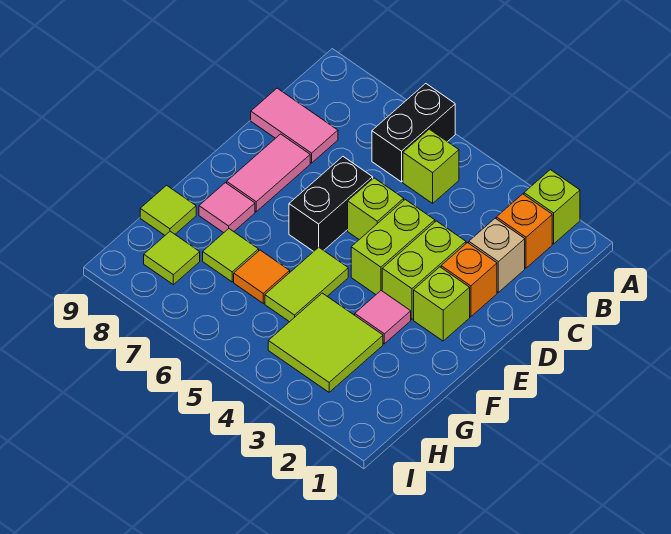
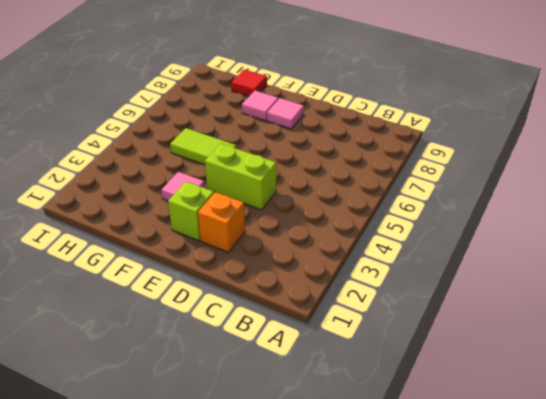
pink tile E8 level 1 -> pink tile D8:E8 level 1
red tile G9 level 1 -> lime tile G9 level 1
none -> lime brick A2 level 1
none -> black brick A6:B6 level 1
none -> orange brick B2 level 1

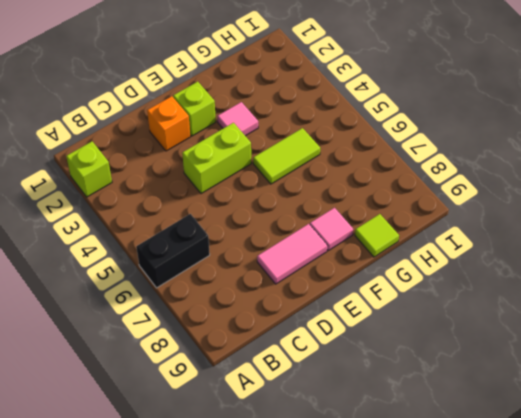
none -> orange brick B2 level 1
none -> lime brick B5 level 1
none -> tan brick C2 level 1

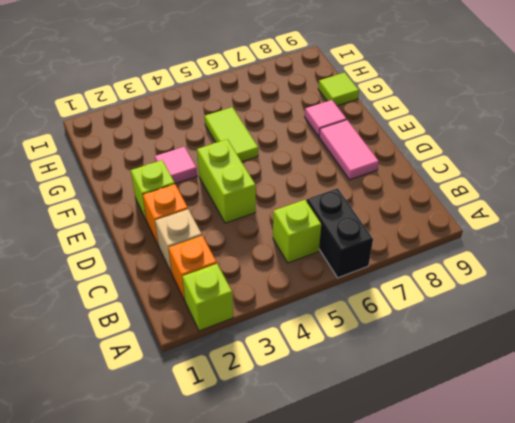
none -> pink tile C8:C9 level 1
none -> lime brick D3:E3 level 1
none -> lime brick D5 level 1

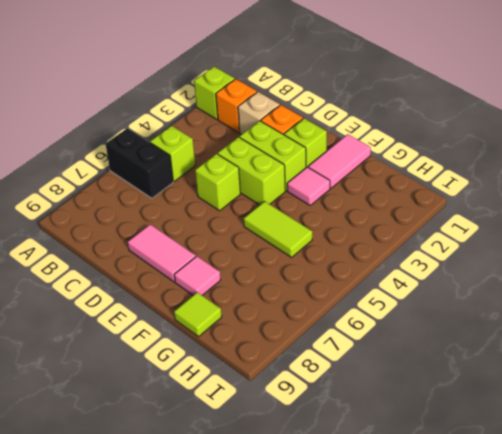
pink tile F1:F2 level 1 -> pink tile C8:C9 level 1
none -> black brick D6:E6 level 1
none -> lime tile G3:H4 level 1
none -> orange tile G6 level 1

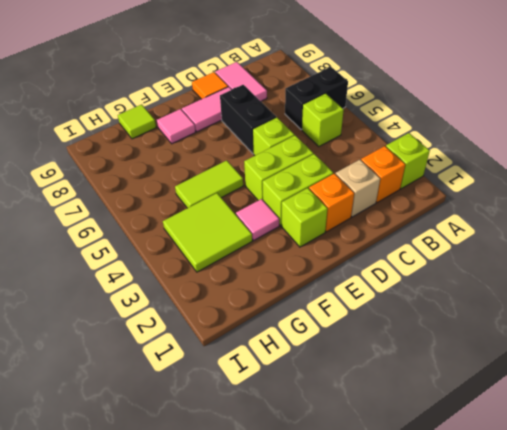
black brick D6:D7 level 1 -> black brick D6:E6 level 1
orange tile D9 level 1 -> orange tile G6 level 1
none -> lime tile G7 level 1
none -> lime tile H8 level 1

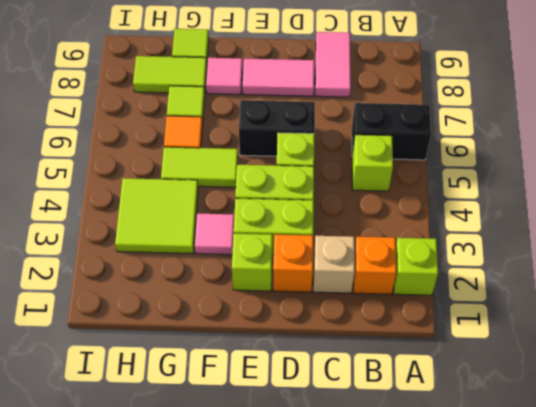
lime tile G8:H8 level 1 -> lime tile H8 level 1

